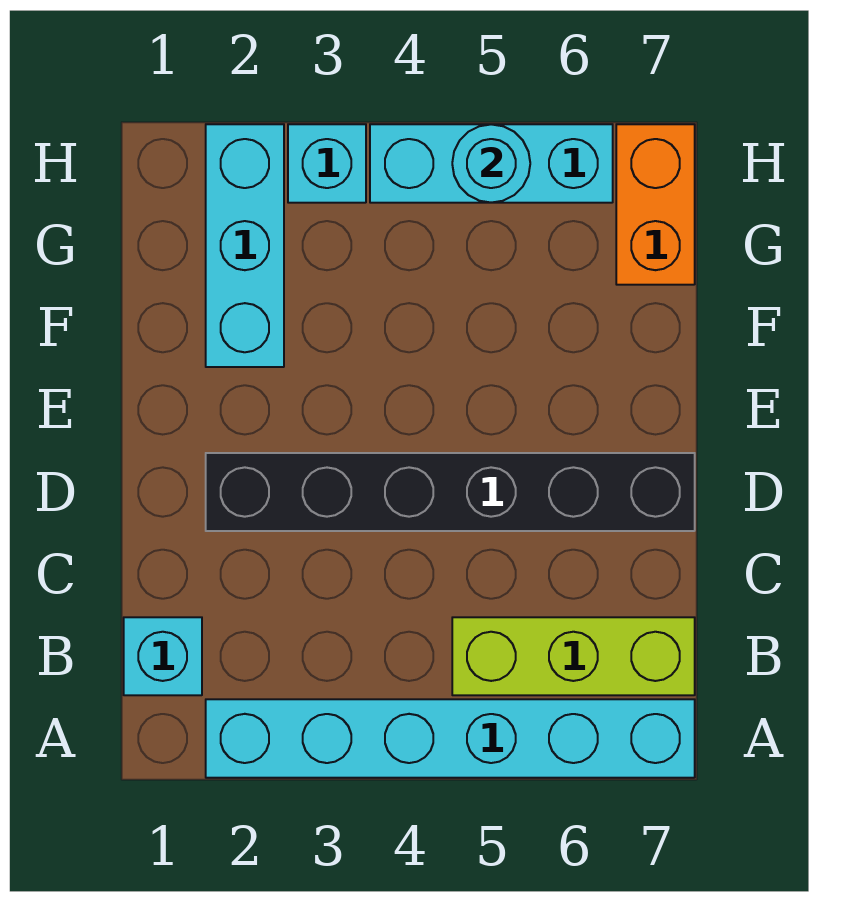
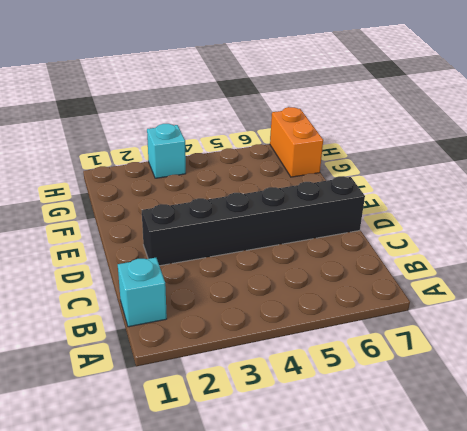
none -> cyan brick A2:A7 level 1
none -> lime brick B5:B7 level 1

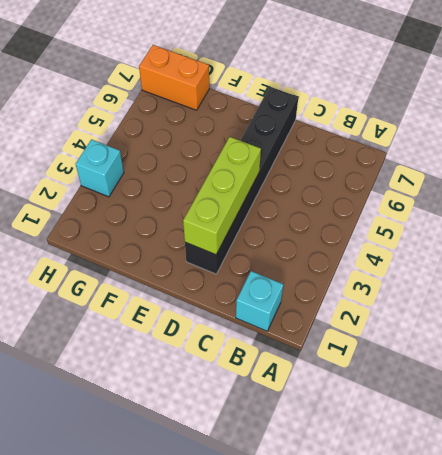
lime brick D2:D4 level 2 -> lime brick B5:B7 level 1
none -> cyan brick A2:A7 level 1
none -> cyan brick F2:H2 level 1

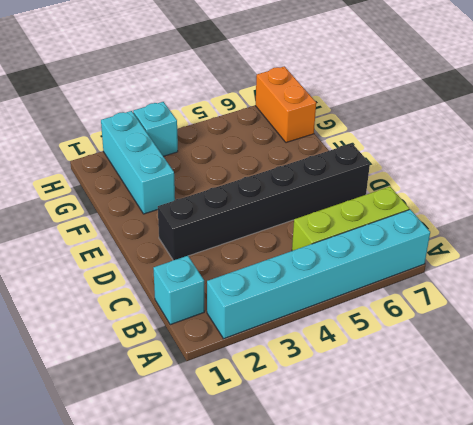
none -> cyan brick H4:H6 level 1
none -> cyan round brick H5 level 2

